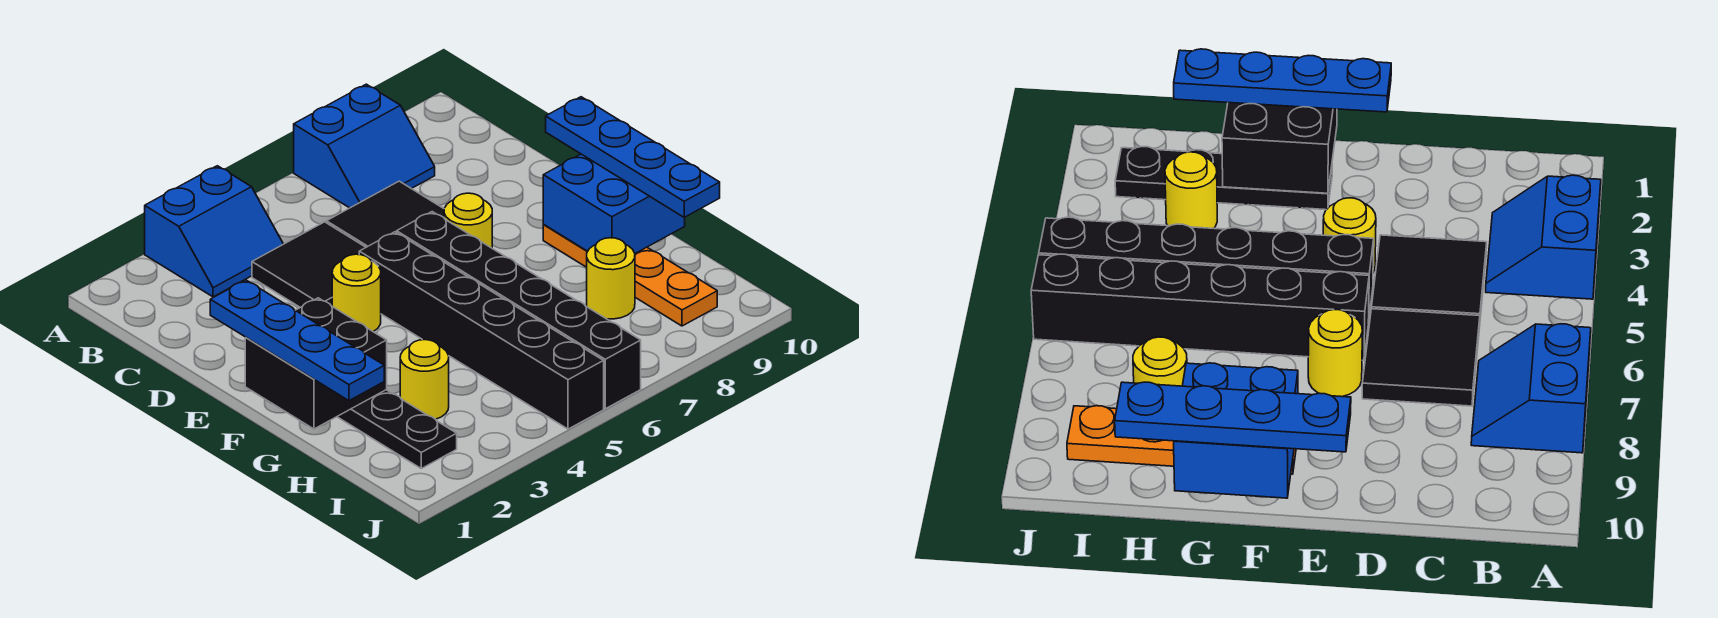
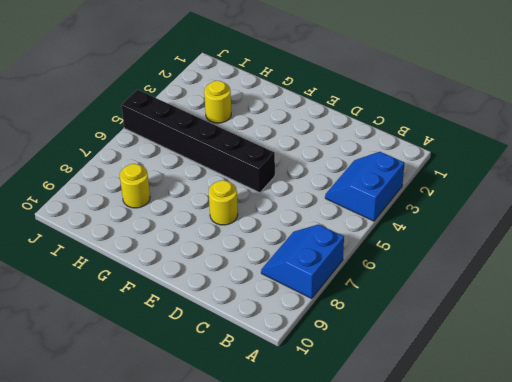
none -> black tile C4:D5 level 1
none -> black tile C6:D7 level 1
none -> yellow round brick E4 level 1

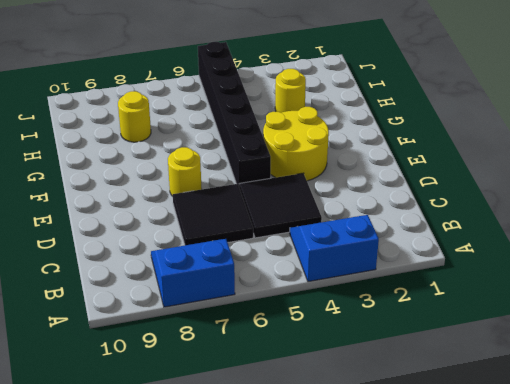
yellow round brick E3:F4 level 1 -> yellow round brick E4 level 1
none -> black brick E6:J6 level 1
none -> black plate F2:I2 level 1
none -> orange plate F9:I9 level 1

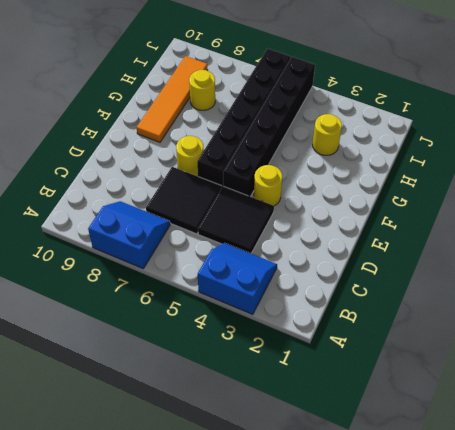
orange tile F9:I9 level 1 -> orange plate F9:I9 level 1
none -> black plate F2:I2 level 1
none -> black brick F1:G2 level 2
none -> blue brick F9:G10 level 2

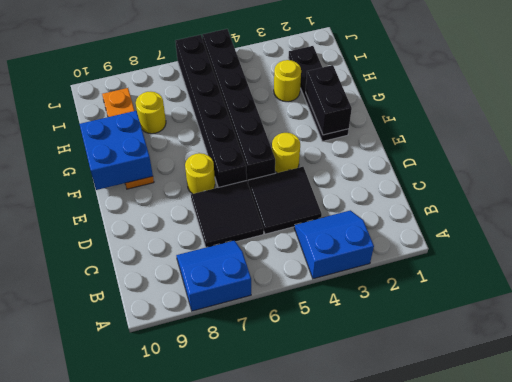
black brick F2:G2 level 2 -> black brick F1:G2 level 2
none -> blue plate E1:H1 level 3
none -> blue plate E10:H10 level 3

